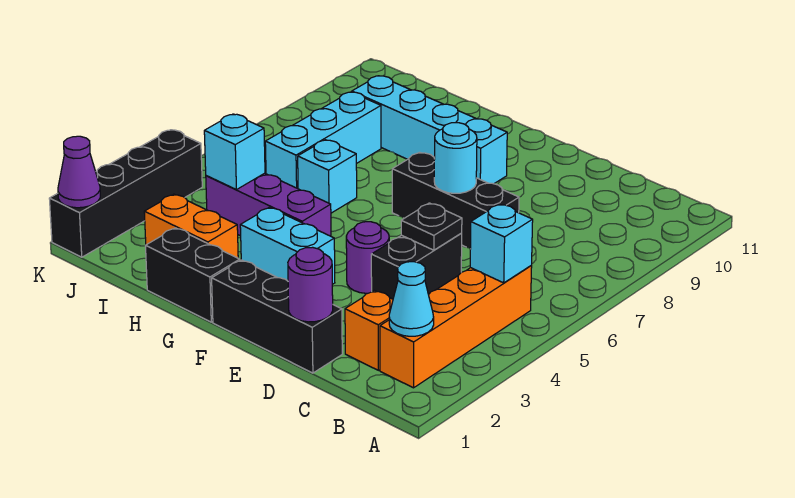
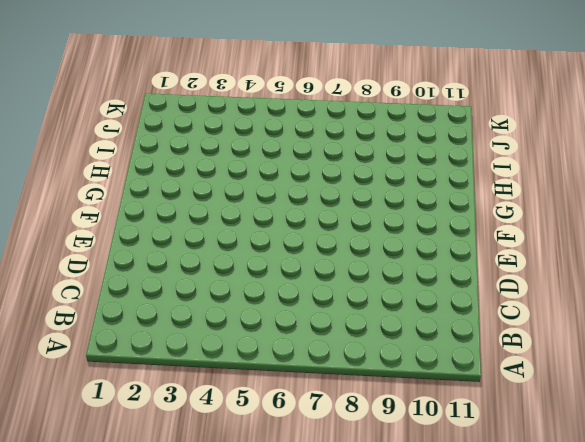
none -> orange brick B2:B5 level 1
none -> orange brick C2 level 1
none -> black brick D1:F1 level 1

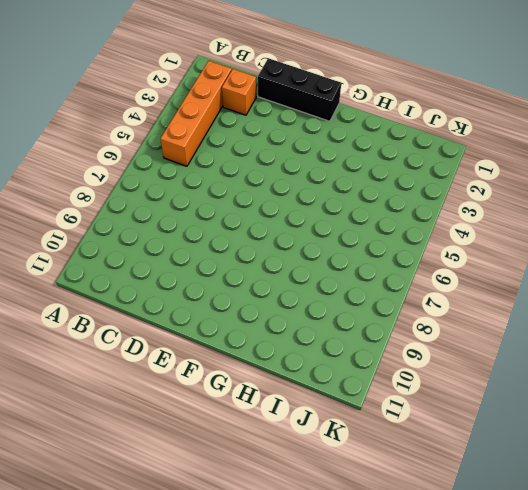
none -> black brick D4:D5 level 1
none -> black brick D7:F7 level 1
none -> purple round brick E4 level 1

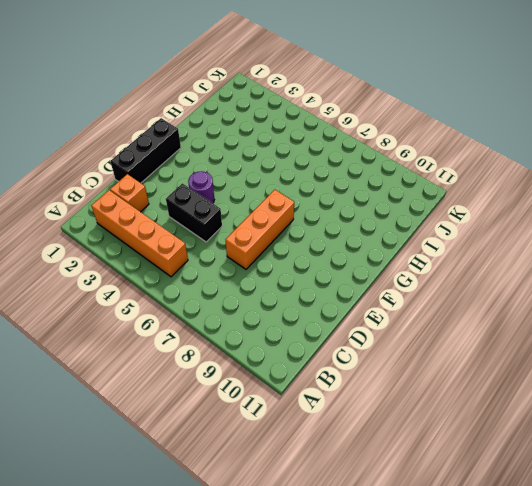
orange brick D7:F7 level 1 -> black brick D7:F7 level 1
none -> cyan brick F3:G3 level 1
none -> cyan brick F9:I9 level 1
none -> black brick G1:H1 level 1

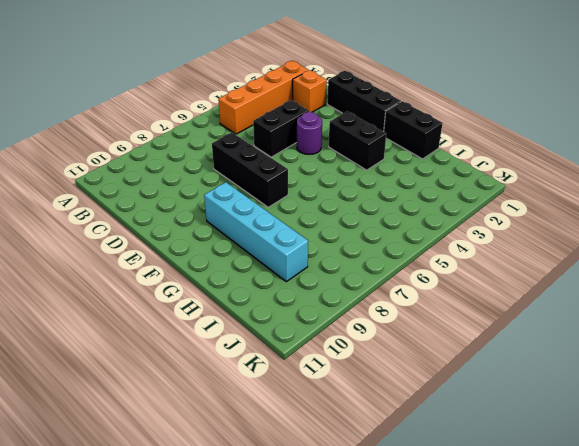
black brick F3:G3 level 1 -> cyan brick F3:G3 level 1
none -> purple brick G4:I4 level 1
none -> orange brick H2:I2 level 1
none -> cyan brick H6 level 1

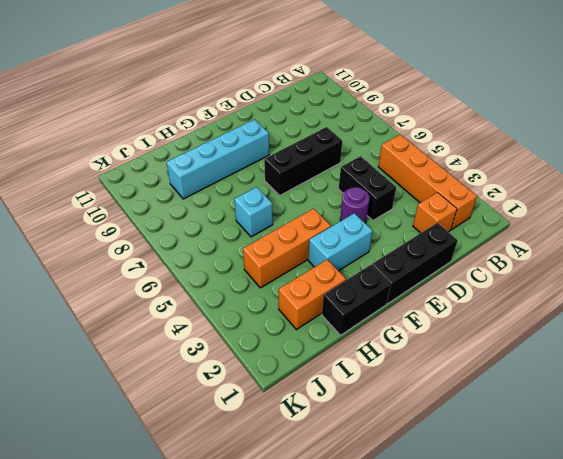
orange brick G4:I4 level 1 -> purple brick G4:I4 level 1
none -> cyan brick I6:I8 level 1
none -> black brick K1:K4 level 1
none -> cyan cone B2 level 2

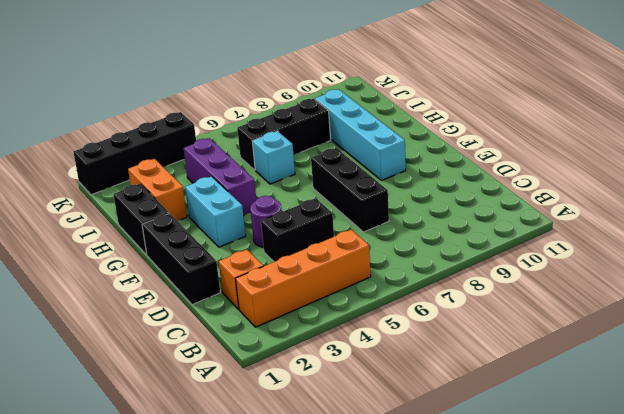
black brick I6:I8 level 1 -> cyan brick I6:I8 level 1
none -> cyan cone B2 level 2
none -> cyan brick B5 level 2
none -> purple round brick D1 level 2

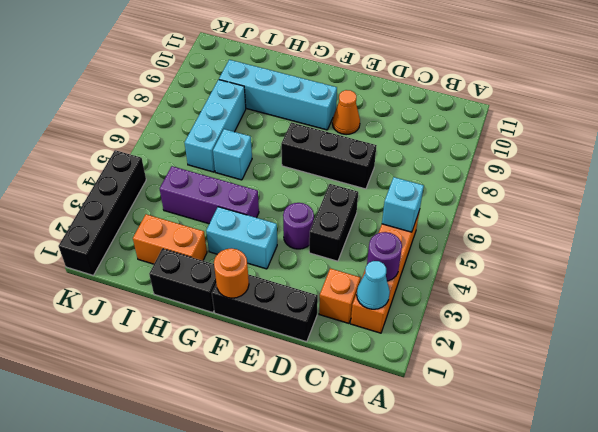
purple round brick B3 level 2 -> purple round brick D1 level 2
orange cone E9 level 1 -> none
orange round brick F1 level 2 -> none
none -> black plate D5 level 2
none -> cyan round brick E7 level 2
none -> cyan brick I4 level 2

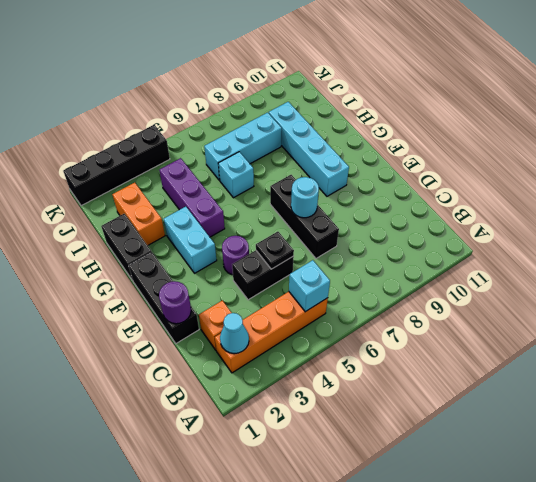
none -> cyan brick I4 level 2
none -> purple cone K1 level 2

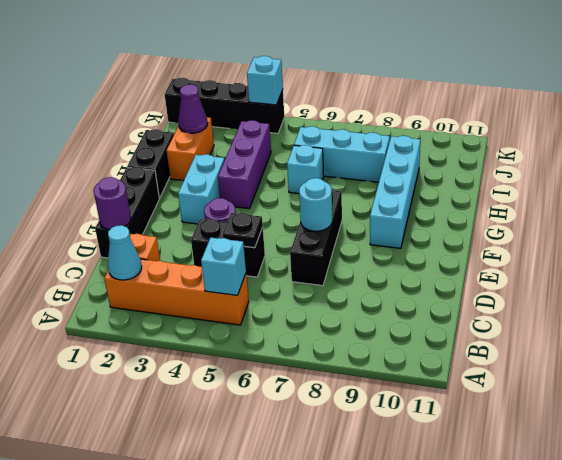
purple cone I2 level 2 -> purple cone K1 level 2
cyan brick K4 level 2 -> cyan brick I4 level 2

